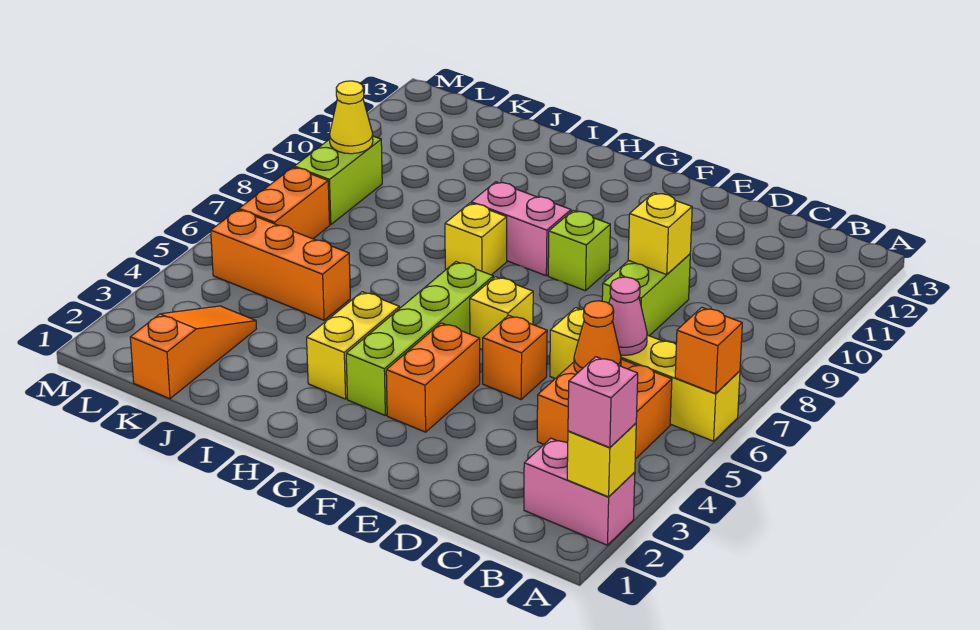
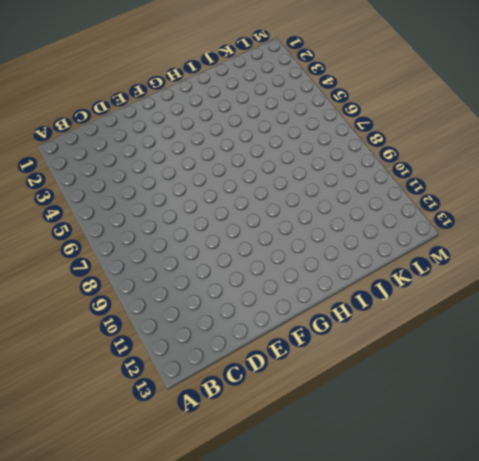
none -> pink brick A2:B2 level 1
none -> yellow brick A6:D6 level 1
none -> orange brick B4:C5 level 1

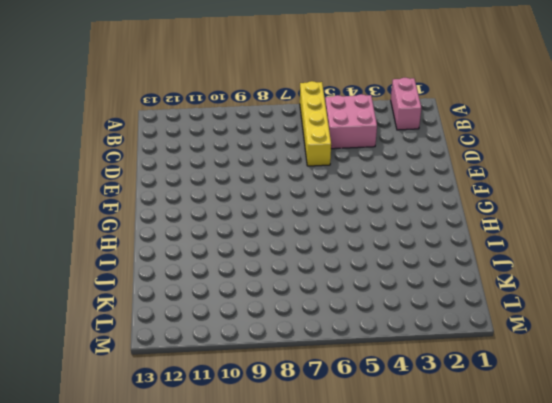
pink brick B4:C5 level 1 -> orange brick B4:C5 level 1
none -> lime brick D8:D9 level 1
none -> orange brick E5 level 1
none -> orange brick F3:F4 level 1

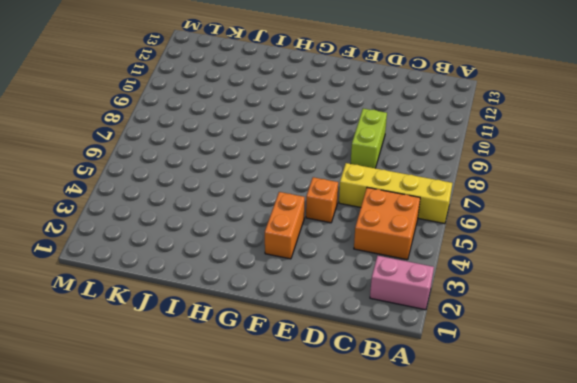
none -> yellow brick F6 level 1
none -> lime brick F9 level 1
none -> lime brick G3:G6 level 1

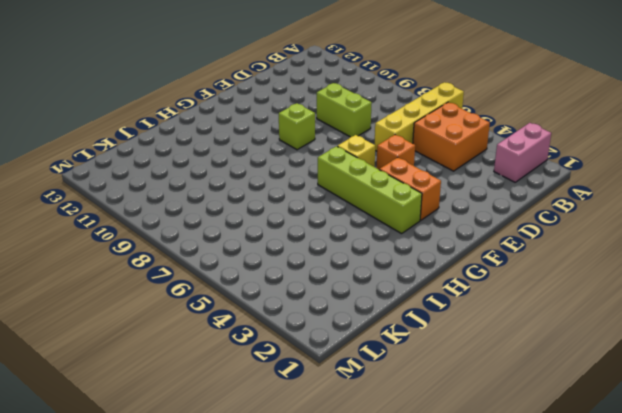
none -> pink brick G9:H9 level 1
none -> yellow brick H3:H4 level 1
none -> yellow brick H8 level 1

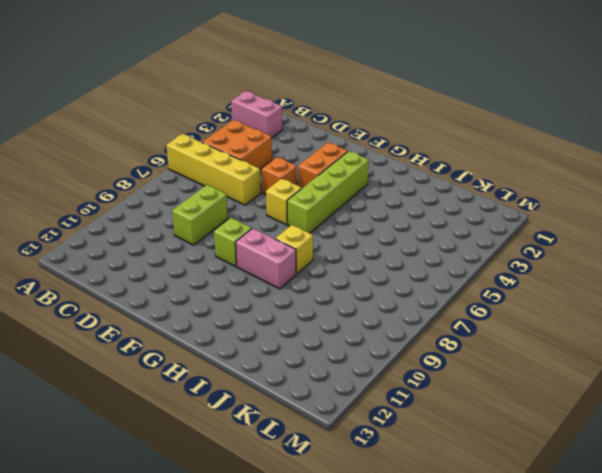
none -> yellow brick H3:H4 level 1
none -> orange brick J5:L5 level 1
none -> orange slope K1:K3 level 1 top 1

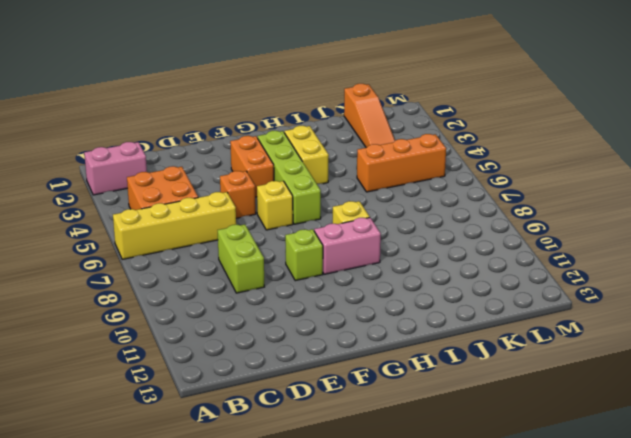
none -> orange brick L6:L7 level 1
none -> lime brick L8:L9 level 1
none -> yellow brick A2 level 2

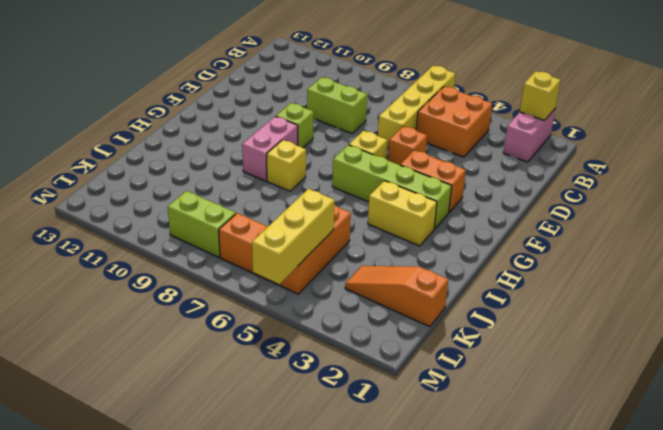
yellow brick K5:M5 level 2 -> none
none -> orange brick A6 level 2
none -> orange cone C5 level 2
none -> pink cone C6 level 2

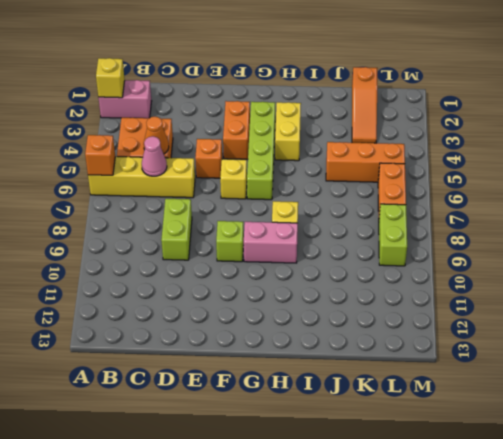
none -> yellow brick D9 level 2
none -> yellow cone L9 level 2
none -> pink brick A2 level 3

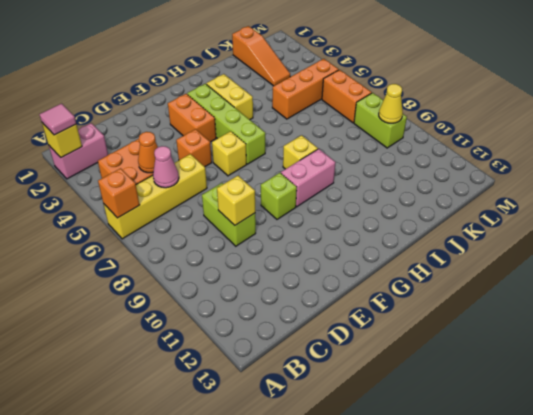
pink tile A2 level 3 -> pink brick A2 level 3

